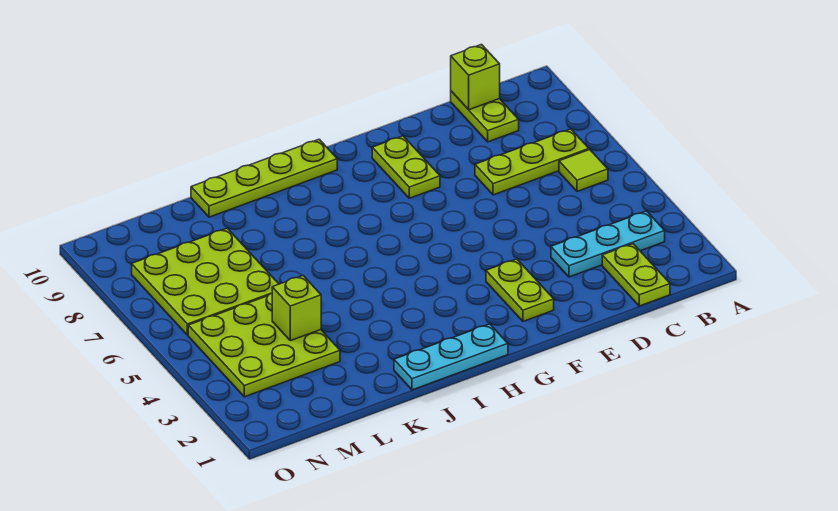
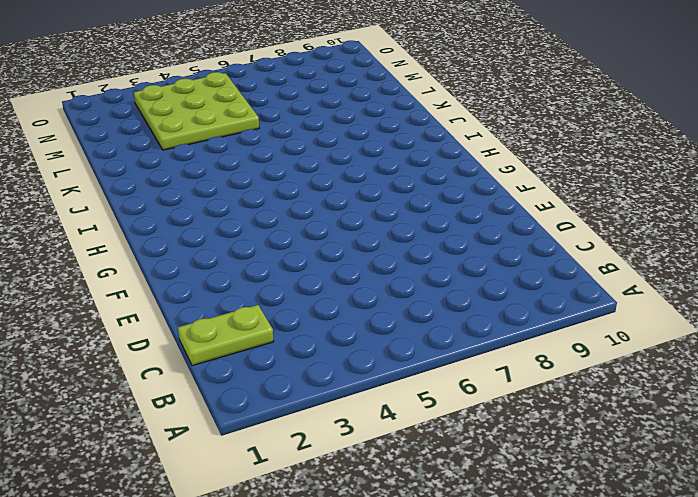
none -> cyan plate B3:D3 level 1
none -> lime tile B6 level 1
none -> lime plate B7:D7 level 1

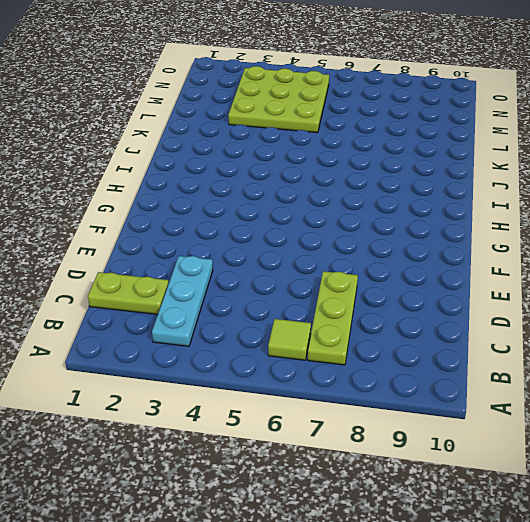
none -> lime plate C9:C10 level 1
none -> lime plate F2:F3 level 1
none -> lime plate F8:F9 level 1

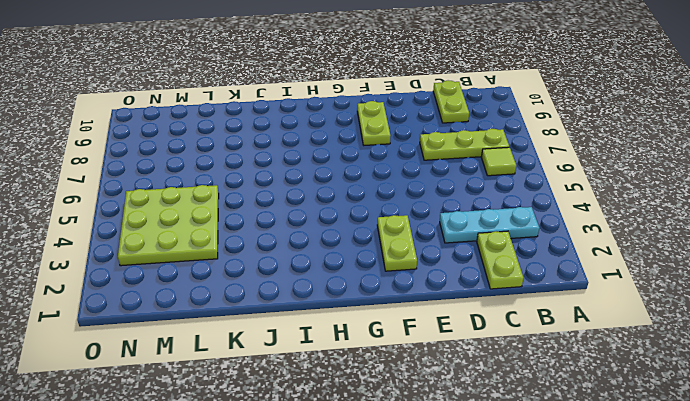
none -> cyan plate H1:J1 level 1
none -> lime plate H10:K10 level 1
none -> lime plate L6:N8 level 1

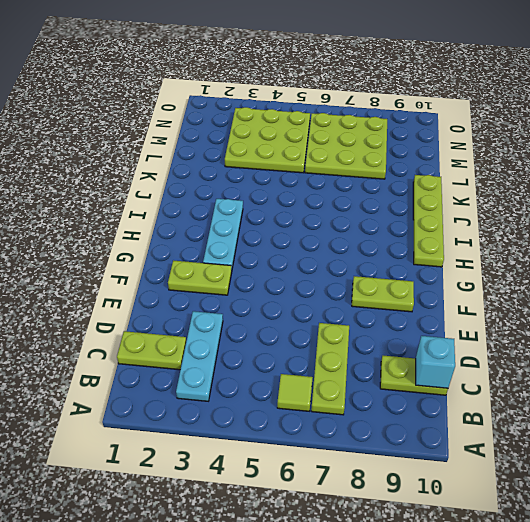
cyan brick C10 level 2 -> lime brick C10 level 2
cyan plate G3:I3 level 1 -> cyan plate H1:J1 level 1
none -> lime brick L4 level 2

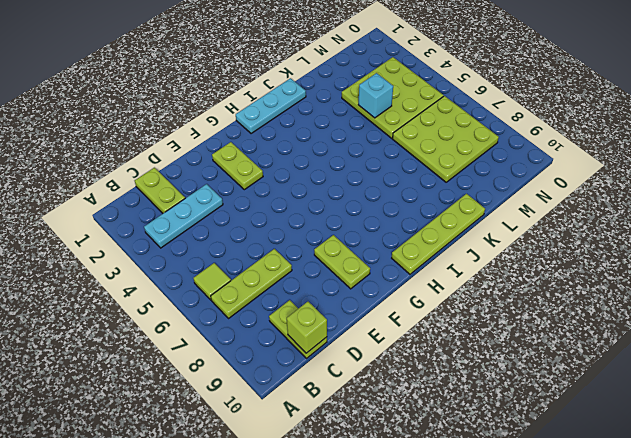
cyan brick L4 level 2 -> lime brick L4 level 2

